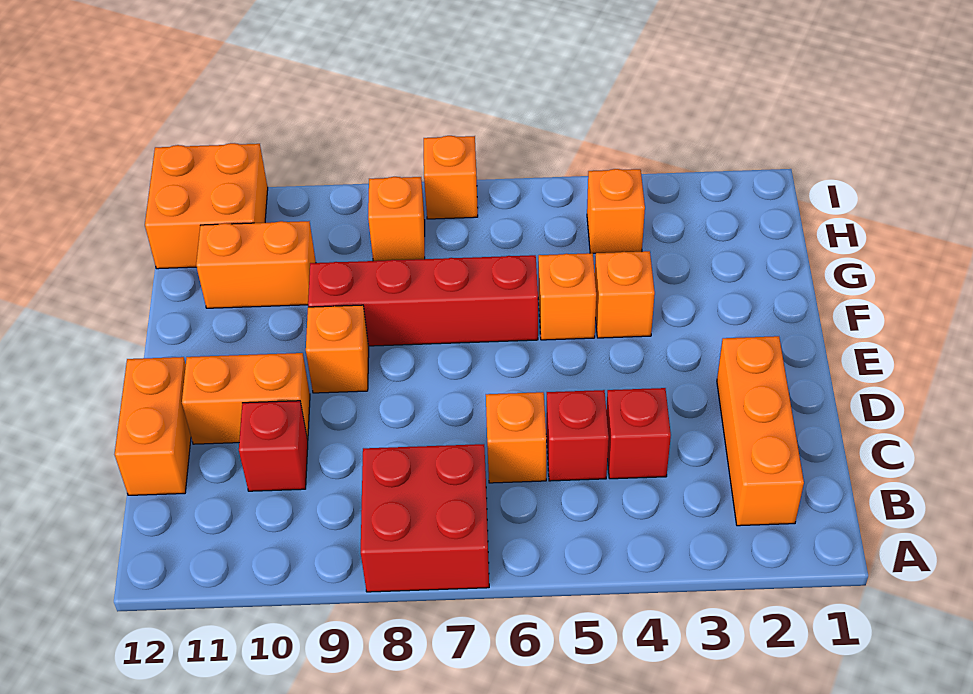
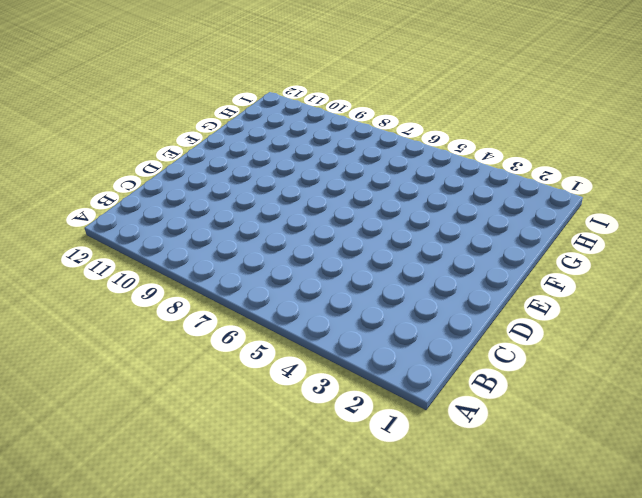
none -> red brick A7:B8 level 1
none -> orange brick B2:D2 level 1
none -> red brick C4 level 1

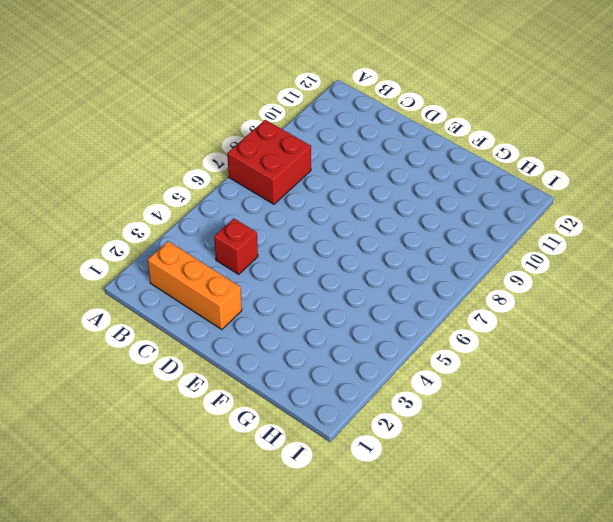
none -> red brick C5 level 1
none -> orange brick C6 level 1
none -> red brick C10 level 1

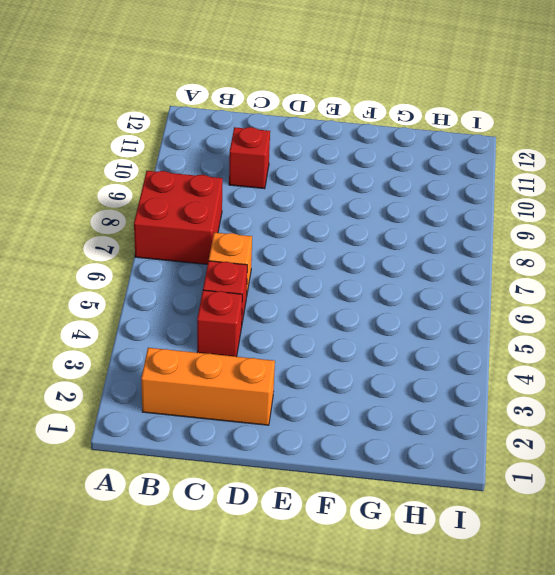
none -> orange brick C12:D12 level 1
none -> orange brick D10:D11 level 1
none -> orange brick E9 level 1

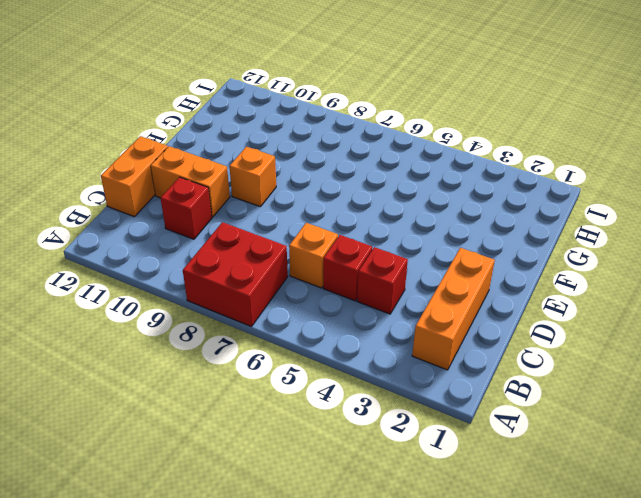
none -> orange brick F4 level 1
none -> orange brick F5 level 1
none -> red brick F6:F9 level 1

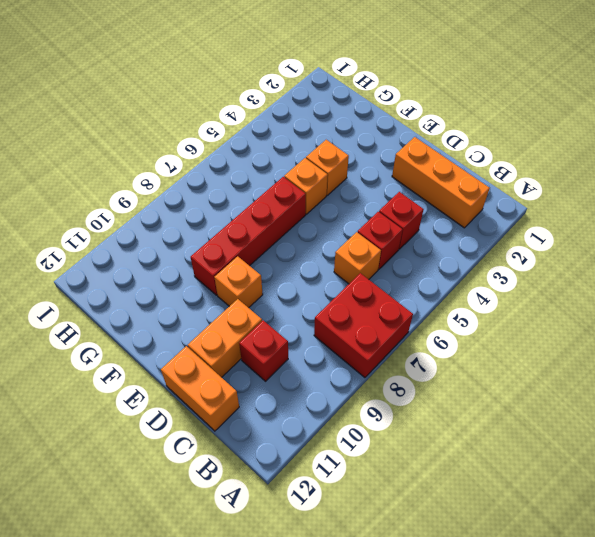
none -> orange brick G10:G11 level 1
none -> orange brick H4 level 1
none -> orange brick H8 level 1

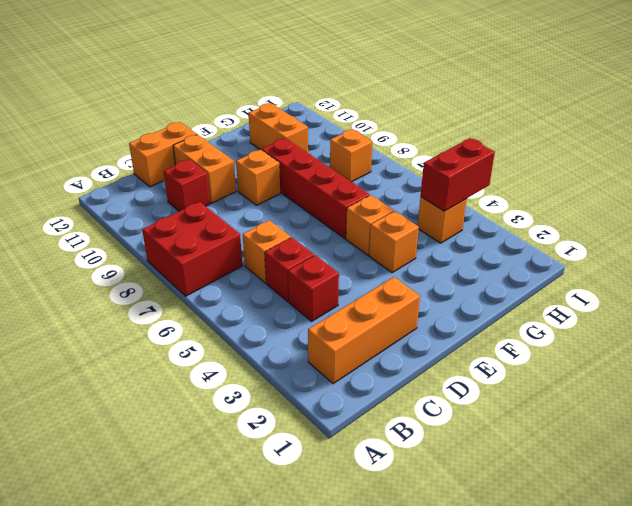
red brick H4:I4 level 2 -> none
none -> orange brick H11:I12 level 1
none -> orange brick I7 level 1

